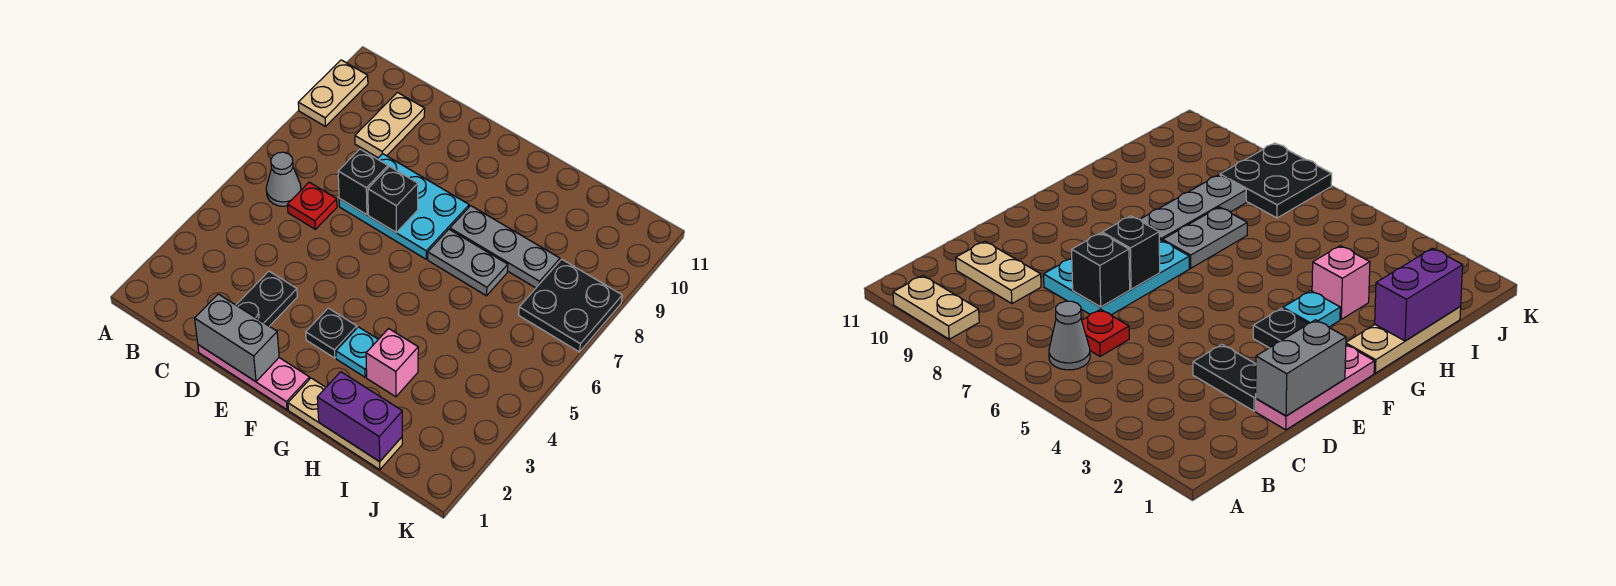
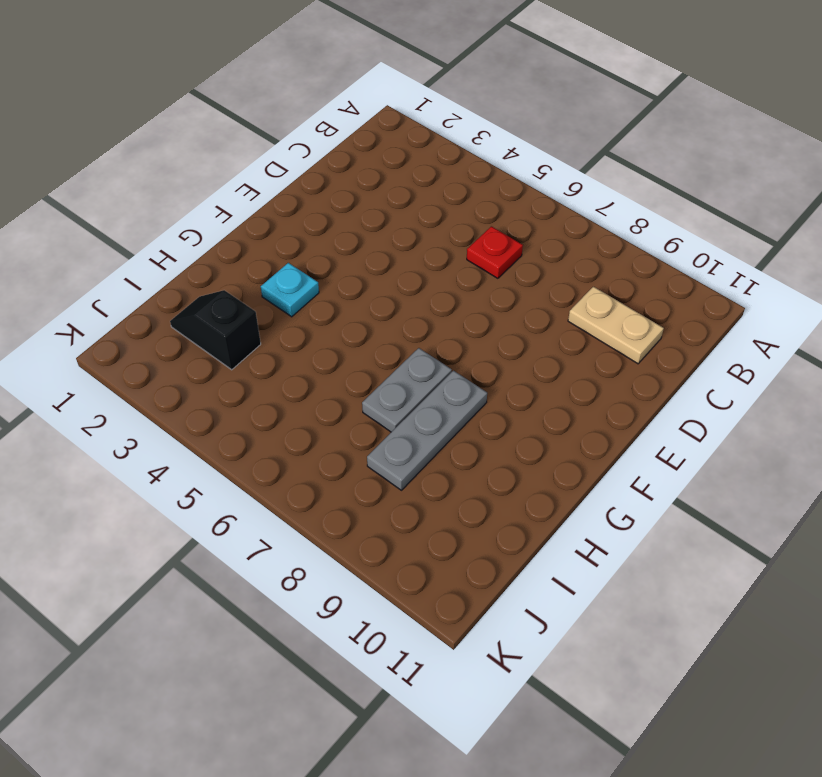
black slope I2:I3 level 1 top 3 -> none
none -> tan plate A9:A10 level 1
none -> grey cone B6 level 1
none -> pink plate D1:F1 level 1

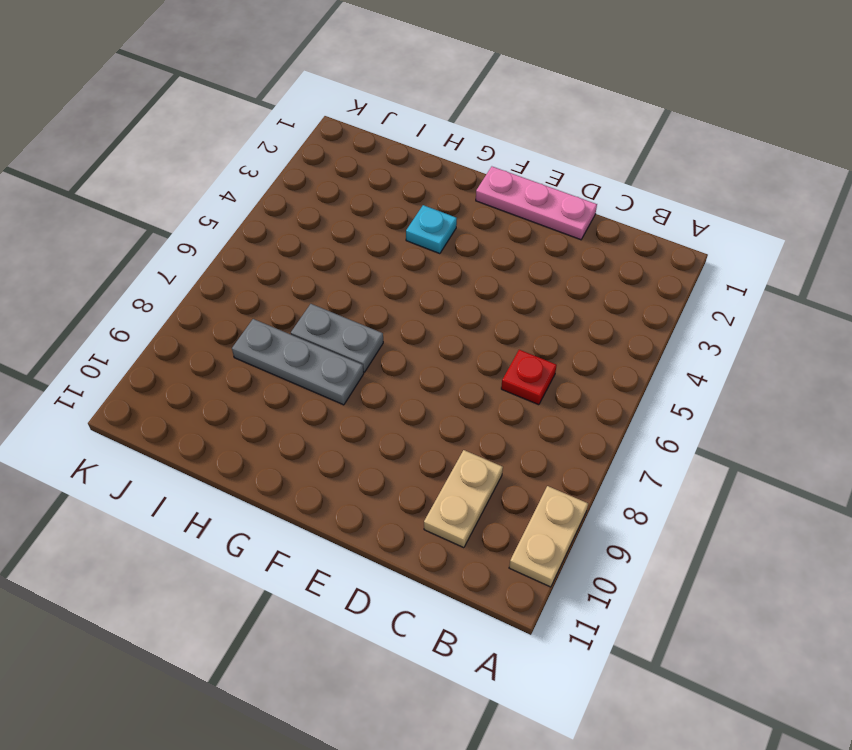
none -> grey cone B6 level 1
none -> black plate D2:D3 level 1
none -> cyan plate D7:F8 level 1

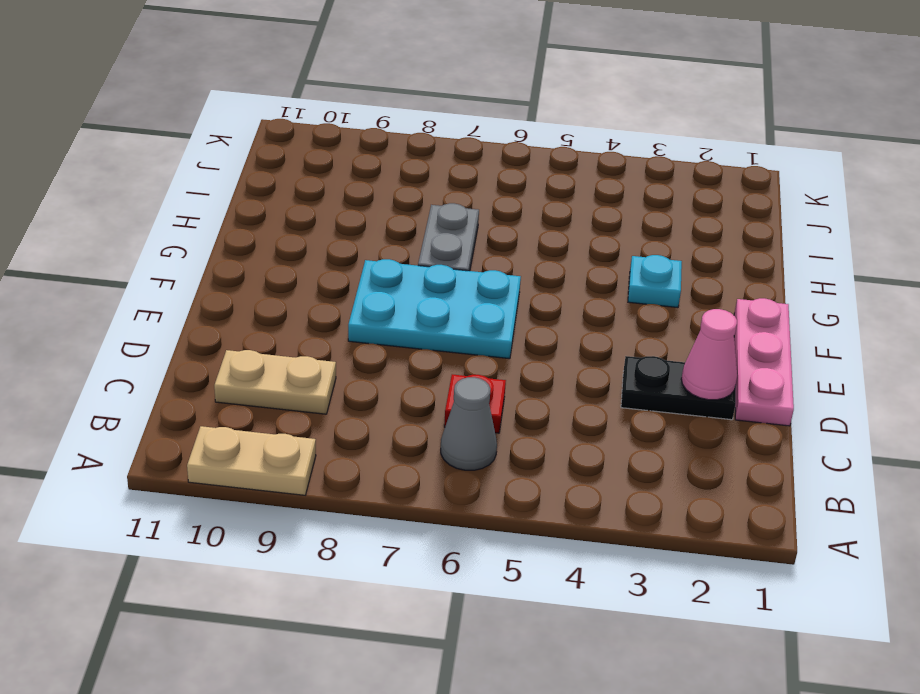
pink cone D2 level 2 -> none
cyan plate E6:F8 level 1 -> cyan plate D7:F8 level 1
none -> black plate F3 level 1
none -> tan plate G1:I1 level 1
none -> grey plate G8:I8 level 1

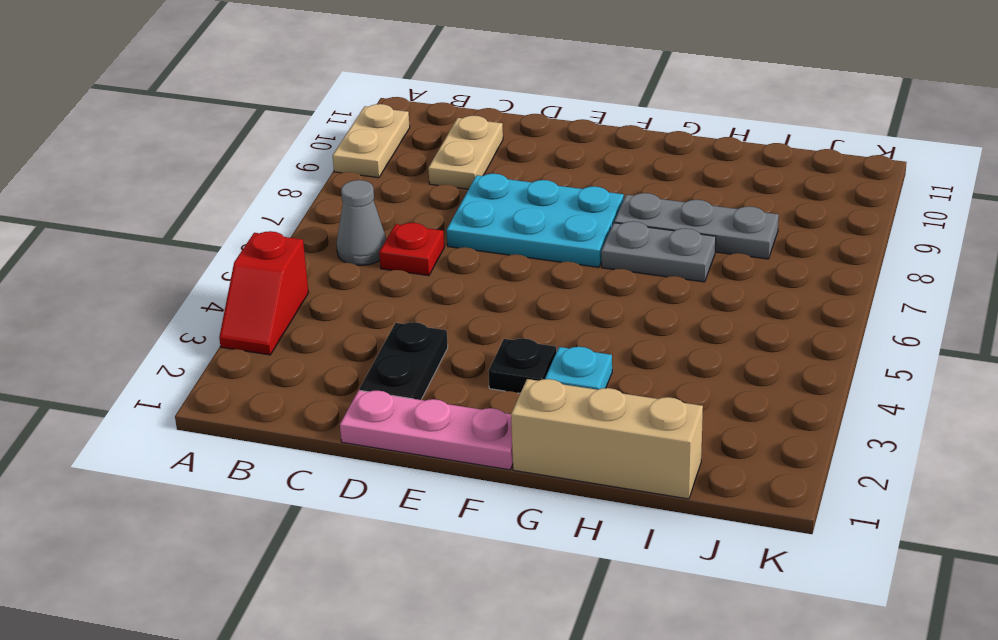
red slope A3:A4 level 1 top 4 -> none
tan brick G1:I1 level 1 -> tan plate G1:I1 level 1
none -> pink brick H3 level 1
none -> black plate J7:K8 level 1
none -> grey brick D1:E1 level 2

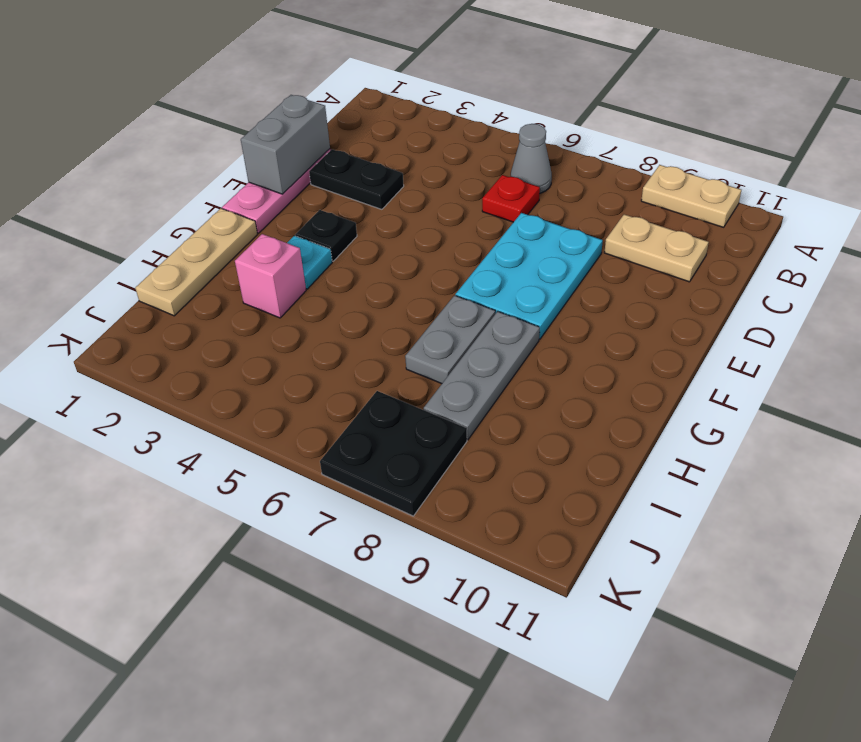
none -> black brick D7 level 2
none -> black brick E7 level 2
none -> purple brick H1:I1 level 2

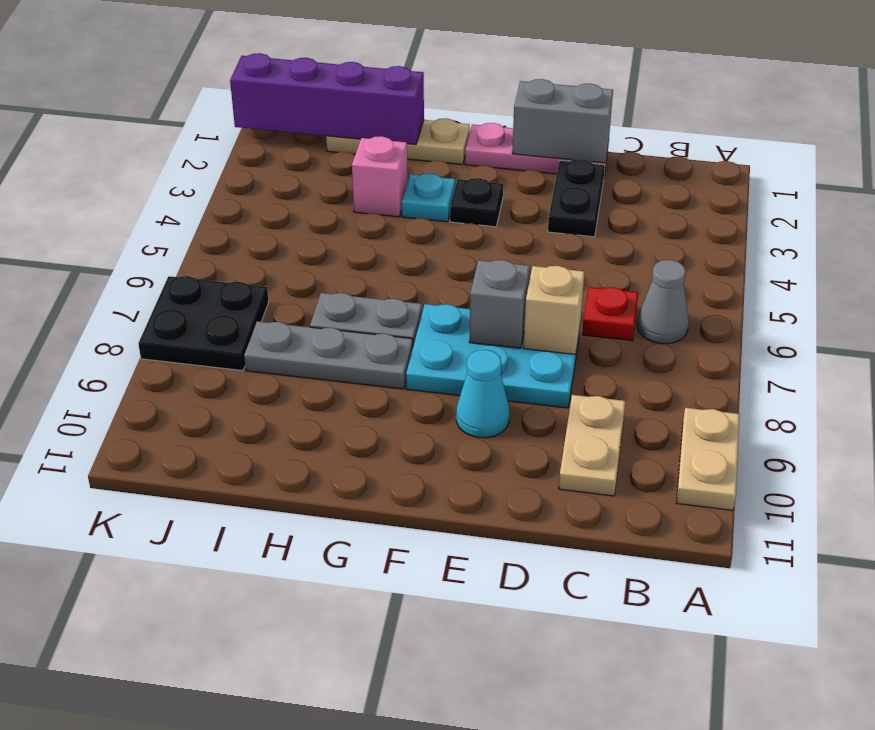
tan brick D7 level 2 -> black brick D7 level 2
grey brick E7 level 2 -> black brick E7 level 2
cyan cone E9 level 1 -> none
purple brick H1:K1 level 2 -> purple brick H1:I1 level 2

